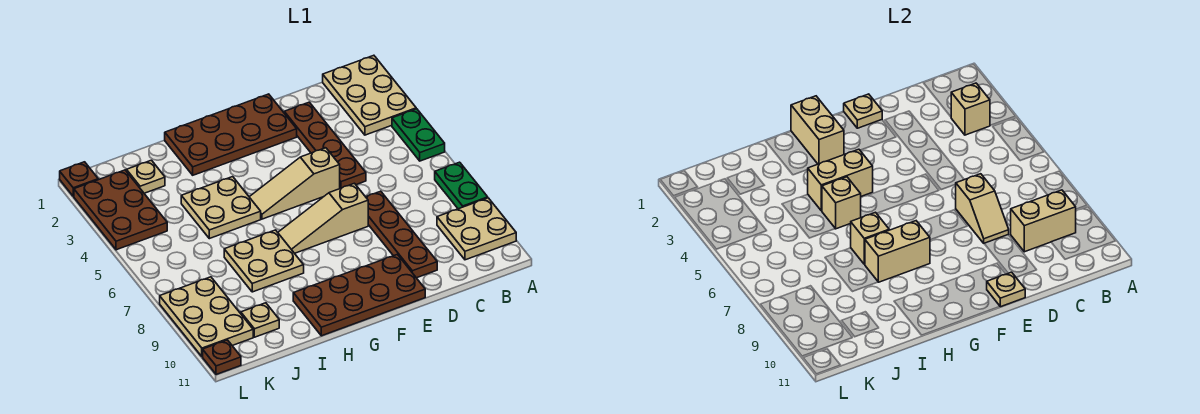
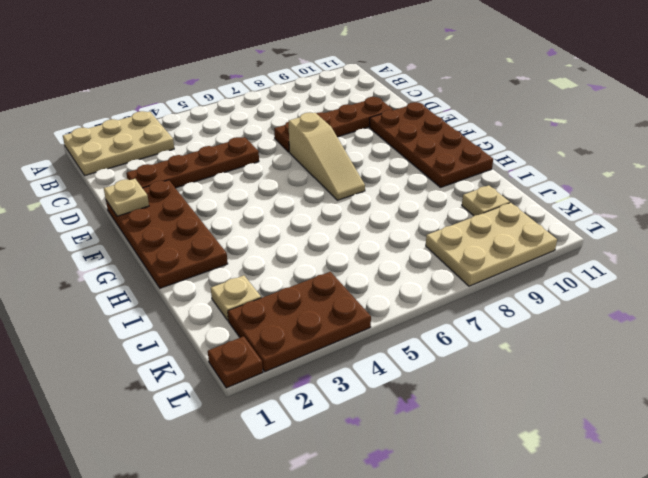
none -> green plate A4:A5 level 1
none -> green plate A7:A8 level 1
none -> tan plate A9:B10 level 1

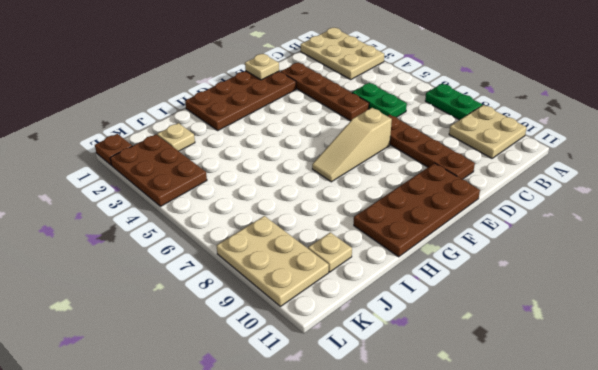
green plate C5:C6 level 1 -> green plate A4:A5 level 1
none -> tan slope E5:G5 level 1 top E
none -> tan plate H4:I5 level 1
none -> tan plate H7:I8 level 1

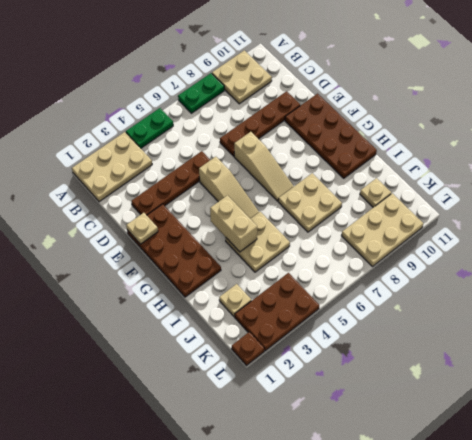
none -> brown plate L11 level 1
none -> tan brick B3 level 2
none -> tan brick B9:C9 level 2

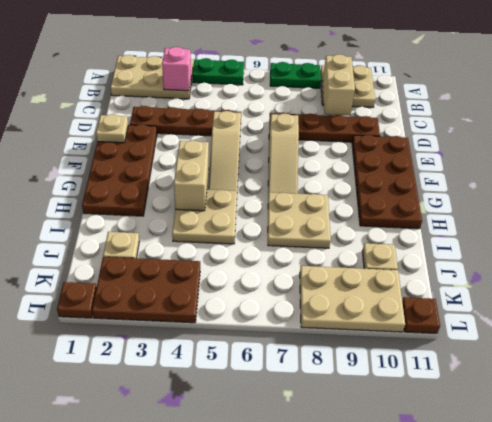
pink brick B3 level 2 -> tan brick B3 level 2
none -> tan slope D7:D8 level 2 top 7
none -> tan plate E11 level 2
none -> tan brick G1:G2 level 2

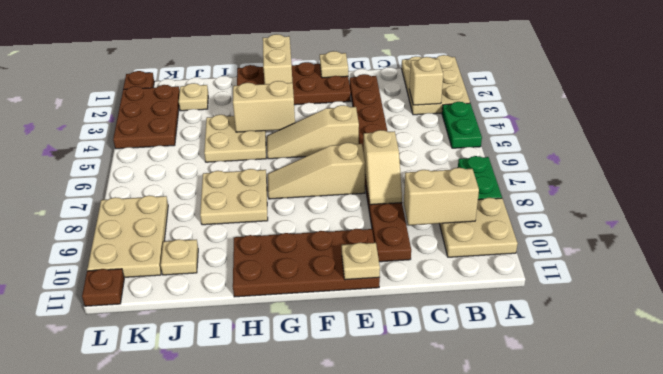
none -> tan brick G8:H8 level 2
none -> tan brick H5 level 2
none -> tan brick H7 level 2

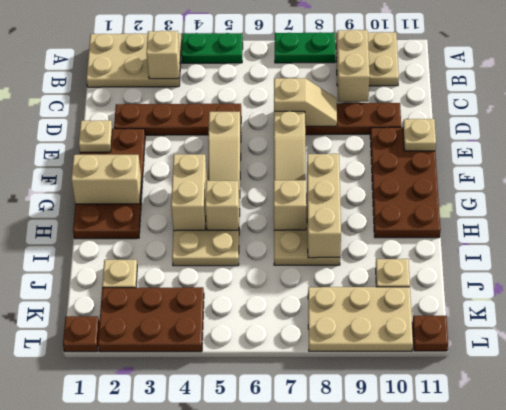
tan brick G8:I8 level 2 -> tan brick G8:H8 level 2

